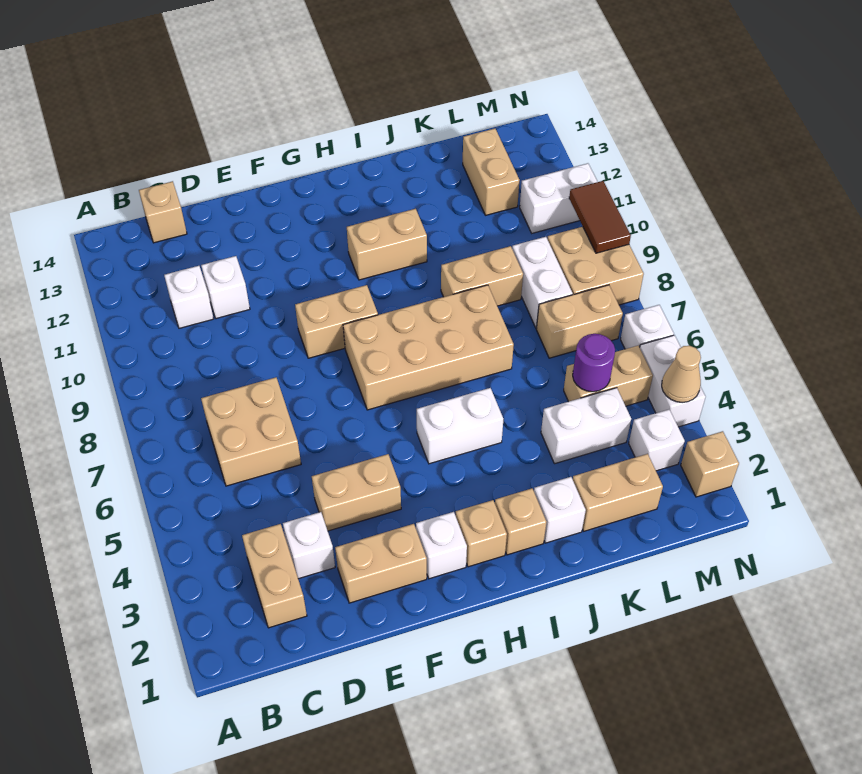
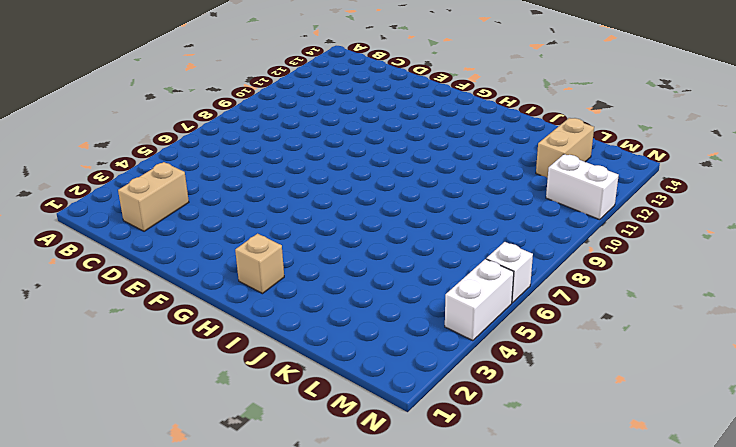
none -> tan brick C6:D7 level 1
none -> white brick C11 level 1
none -> tan brick C14 level 1
none -> white brick D3 level 1

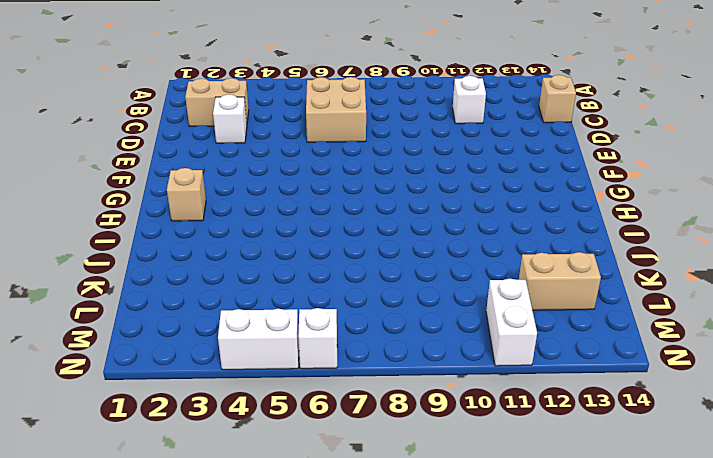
none -> white brick D11 level 1
none -> tan brick E2:F2 level 1
none -> tan brick E4:F4 level 1
none -> tan brick F9:G9 level 1

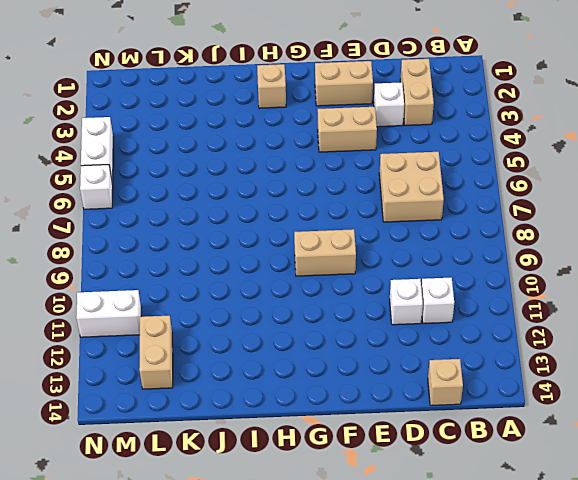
none -> white brick G2 level 1
none -> tan brick G7:J8 level 1
none -> white brick H5:I5 level 1
none -> tan brick H11:I11 level 1

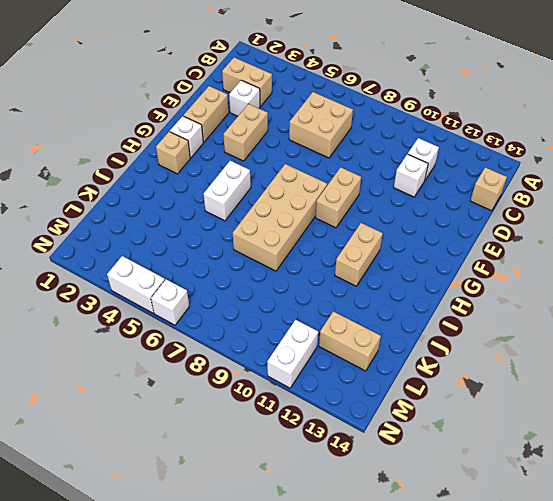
none -> tan brick I2 level 1
none -> white brick J2 level 1
none -> tan brick J9:K9 level 1
none -> tan brick K2:L2 level 1

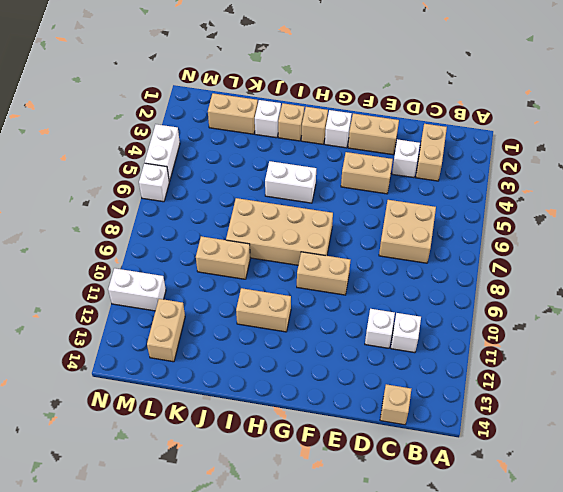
none -> white brick K4:L4 level 1
none -> tan brick L5:M5 level 1
none -> tan brick L7:M7 level 1
none -> white brick L8:L9 level 1

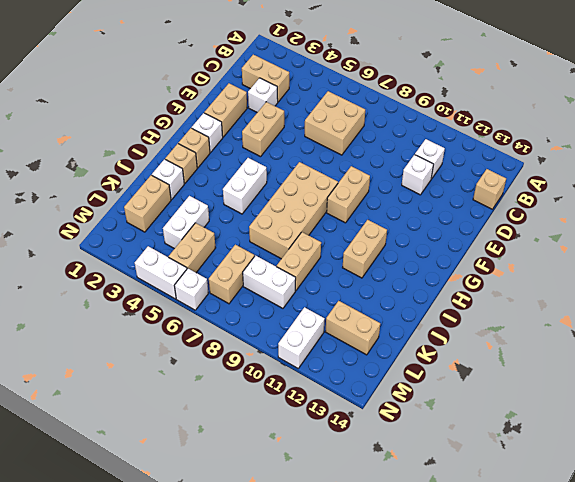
none -> white brick M3 level 1
none -> tan brick M8:N9 level 1
none -> tan brick N2 level 1
none -> purple round brick L5 level 2

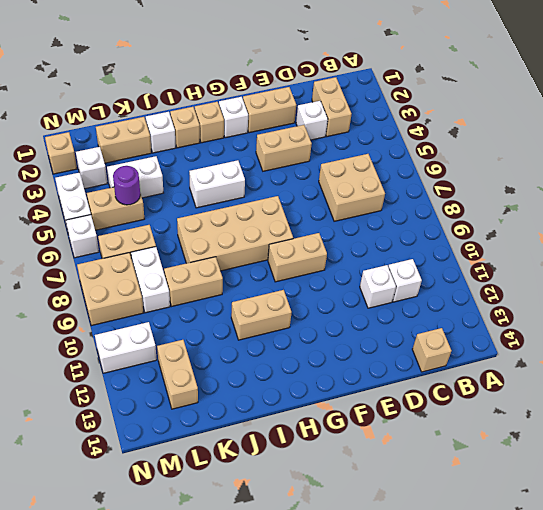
none -> tan cone N4 level 2
none -> brown tile N9:N10 level 2

